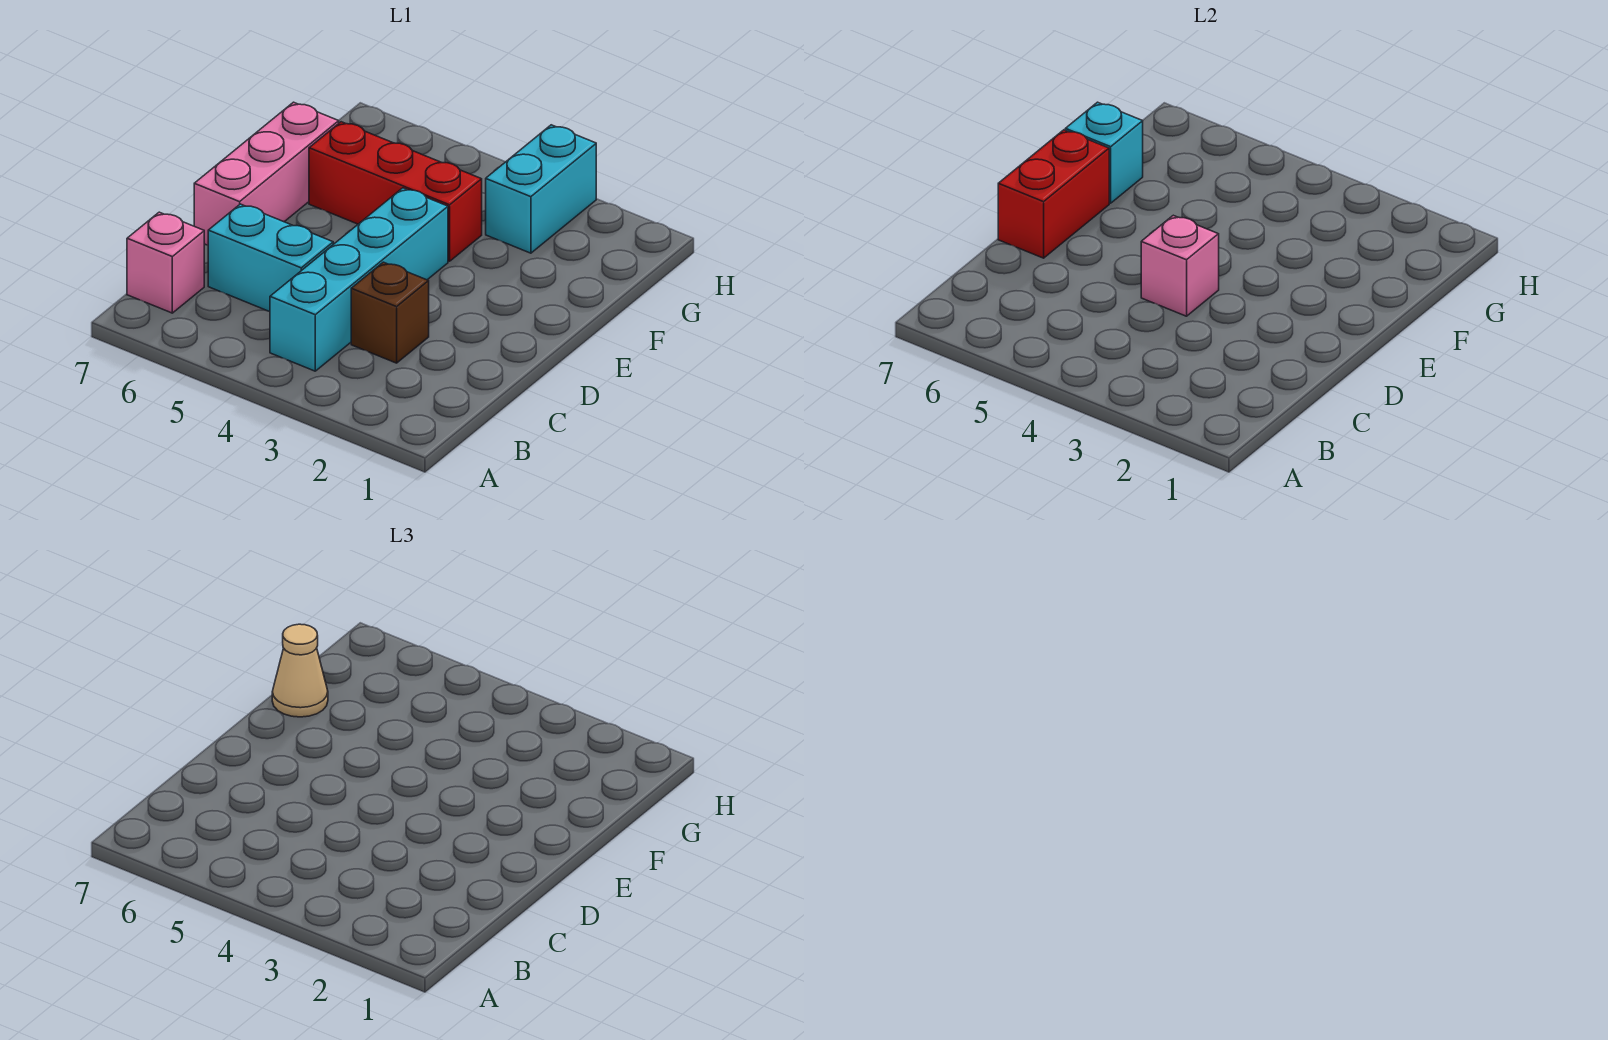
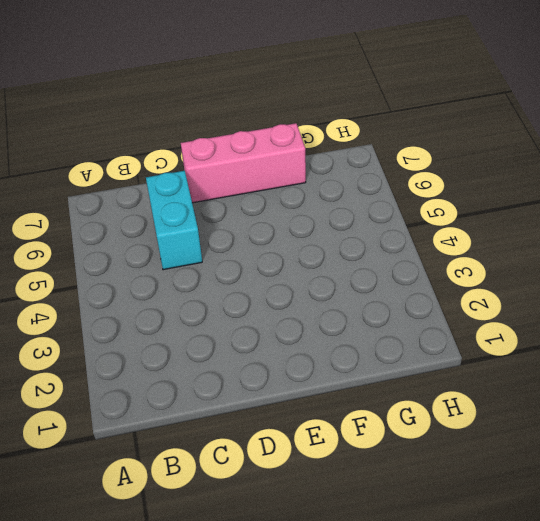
none -> cyan brick B4:E4 level 1
none -> pink brick B7 level 1

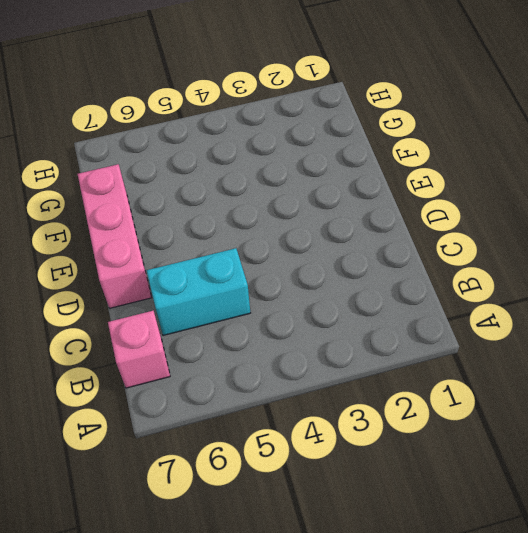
none -> cyan brick B4:E4 level 1
none -> brown brick C3 level 1

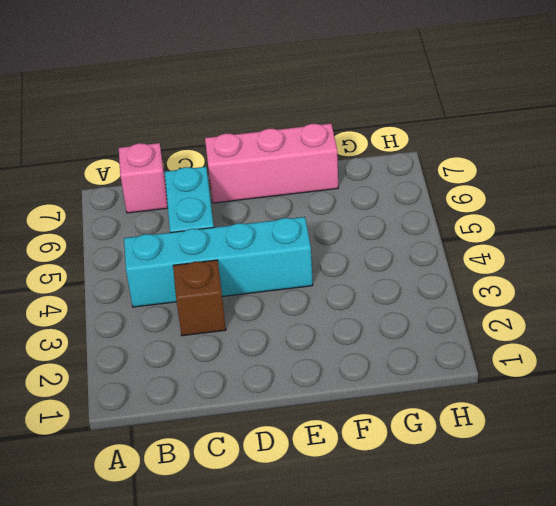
none -> red brick F4:F6 level 1
none -> cyan brick G3:H3 level 1

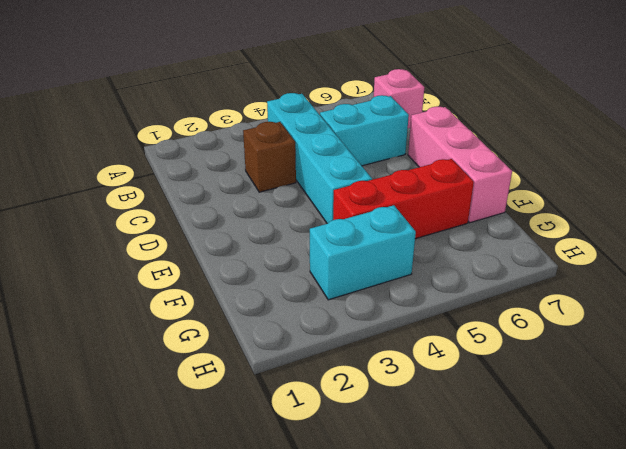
cyan brick G3:G4 level 1 -> cyan brick G3:H3 level 1
none -> pink brick D4 level 2
none -> red brick D7:E7 level 2

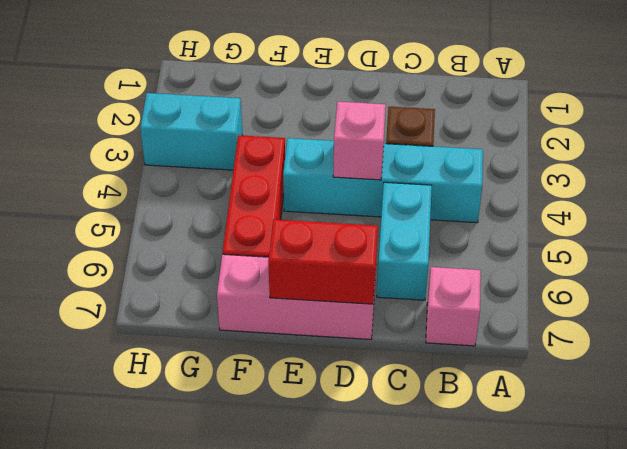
none -> cyan brick F7 level 2
none -> tan cone F7 level 3

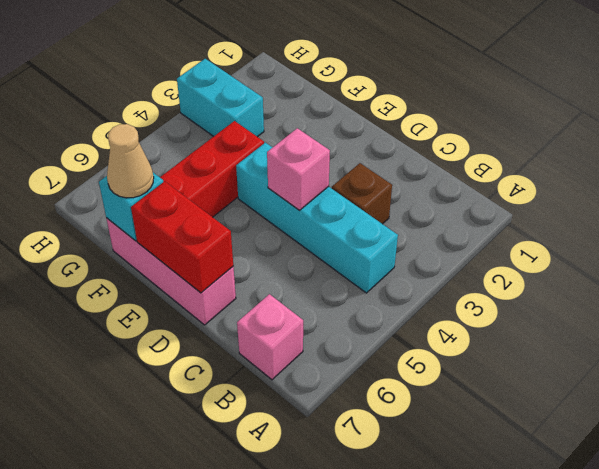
none -> cyan brick C5:C6 level 1

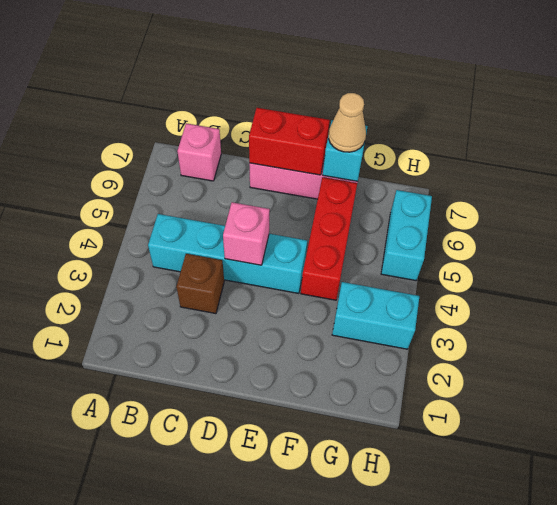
cyan brick H5:H6 level 1 -> cyan brick C5:C6 level 1

